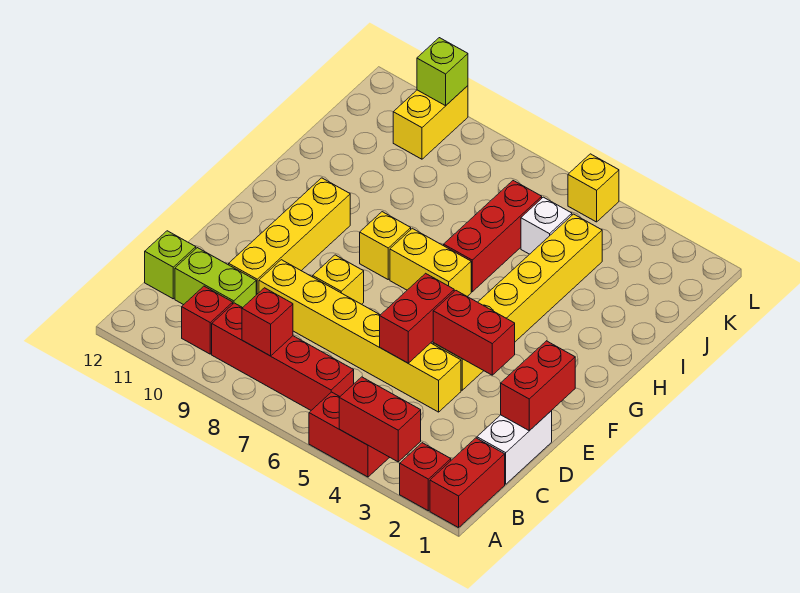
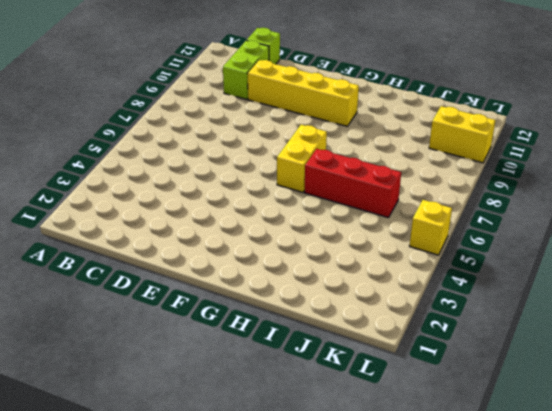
none -> red brick A1:B1 level 1
none -> red brick A2 level 1
none -> red brick A4:A5 level 1

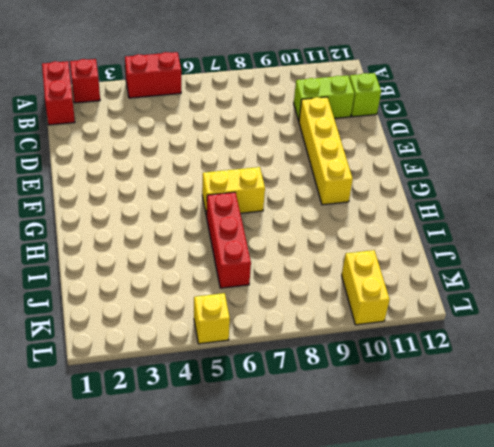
none -> red brick B6:B9 level 1
none -> red brick B10 level 1
none -> white brick C1:D1 level 1

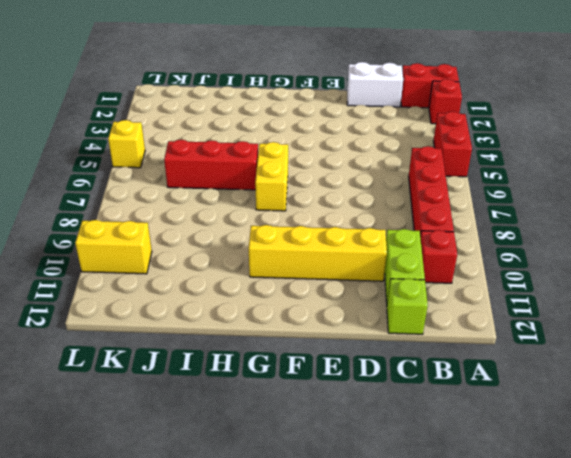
none -> yellow brick D4:D9 level 1
none -> yellow brick E4:J4 level 1
none -> yellow brick E8 level 1

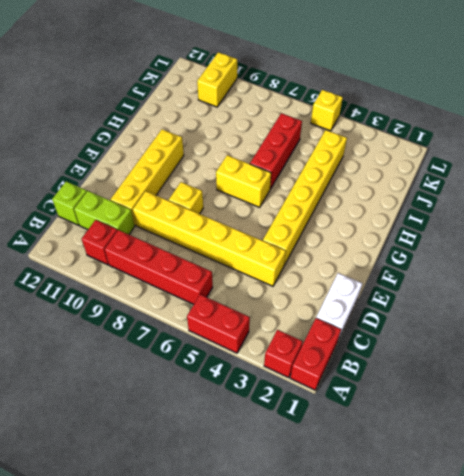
none -> yellow brick G8 level 1
none -> white brick J5 level 1
none -> red brick A3:A4 level 2

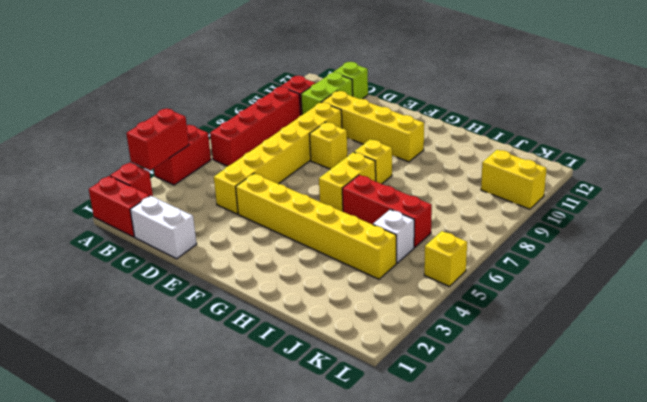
none -> red brick B8 level 2
none -> red brick D1:E1 level 2
none -> red brick D5:E5 level 2

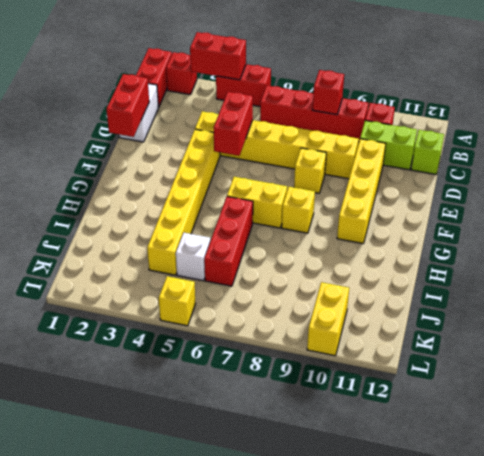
none -> red brick E3:E4 level 2
none -> lime brick L10 level 2

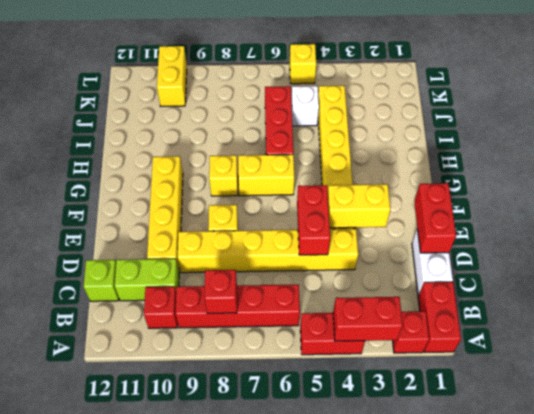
yellow brick E3:E4 level 2 -> red brick E3:E4 level 2
none -> lime brick L10 level 2

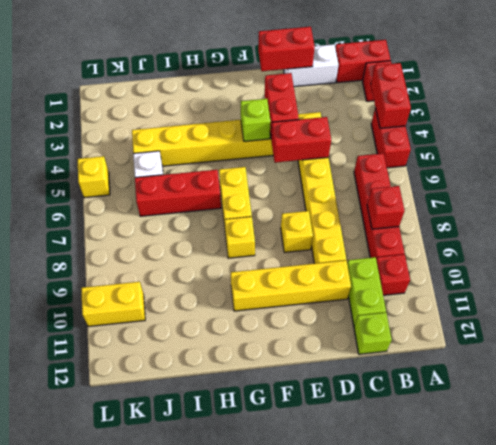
lime brick F4 level 2 -> lime brick L10 level 2

